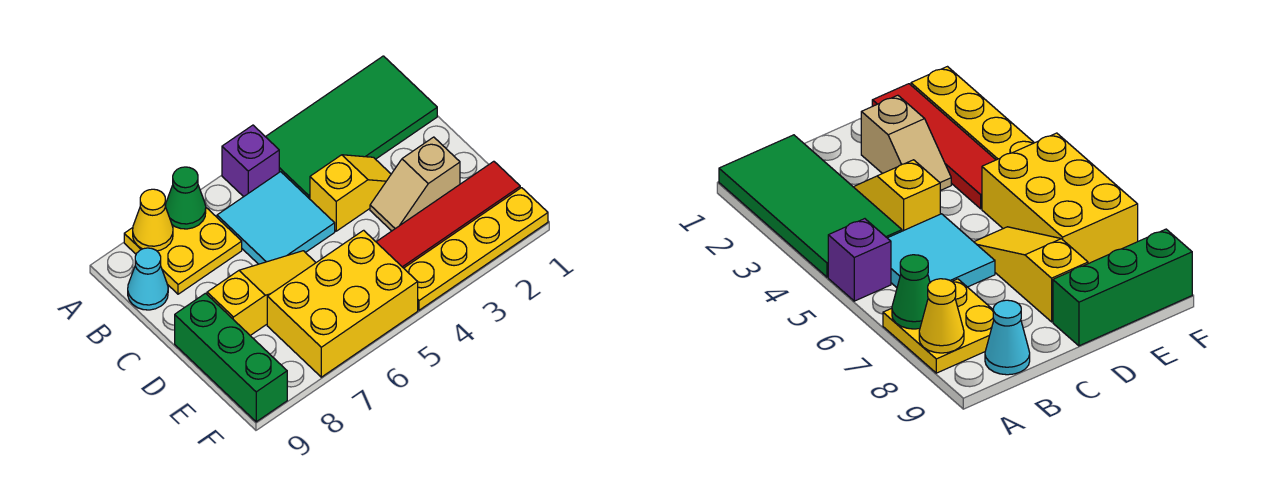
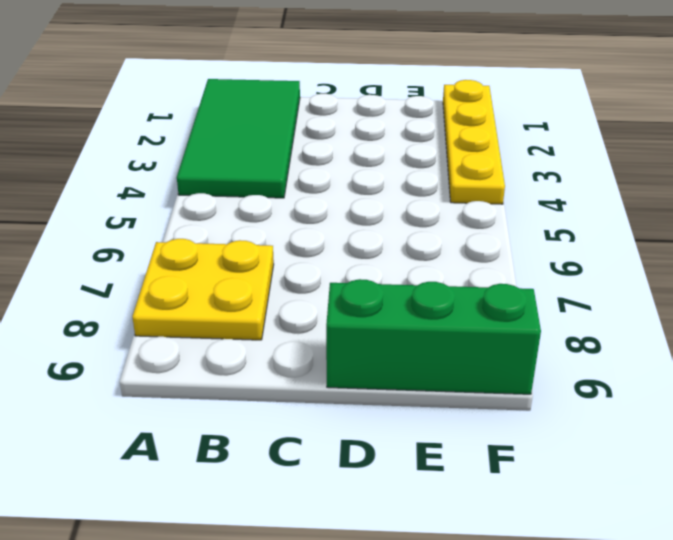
none -> purple brick A5 level 1
none -> cyan tile B5:C6 level 1
none -> cyan cone B9 level 1

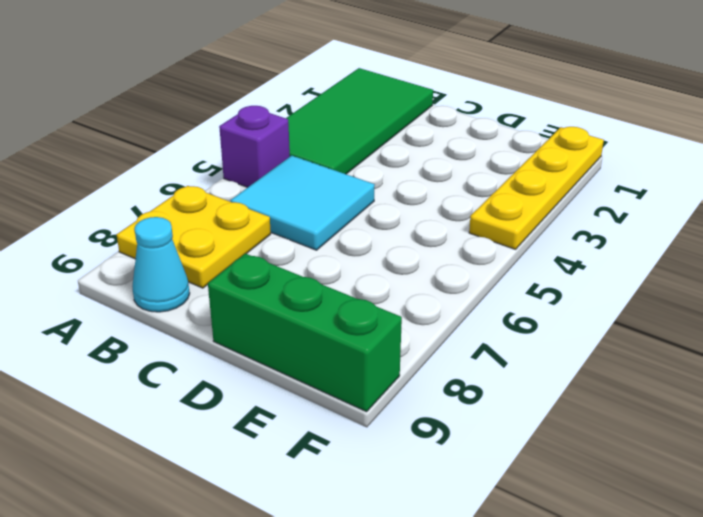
none -> yellow slope C3:C4 level 1 top 4
none -> tan slope D2:D3 level 1 top 2
none -> yellow slope D6:D8 level 1 top 8

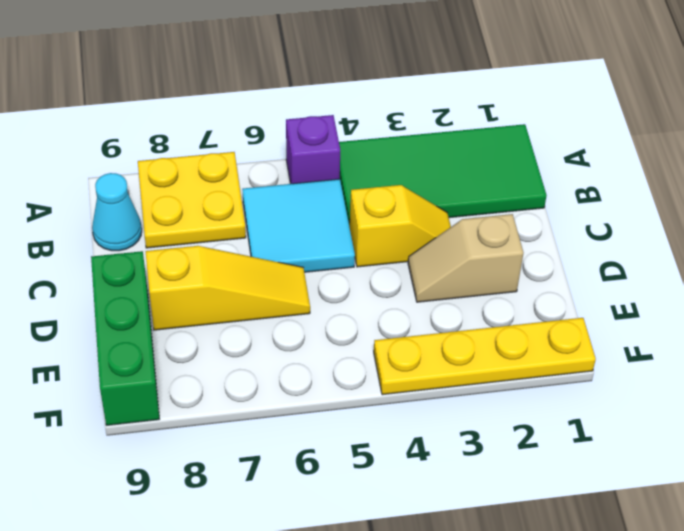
none -> red tile E1:E4 level 1
none -> yellow brick E5:F7 level 1
none -> green cone A7 level 2

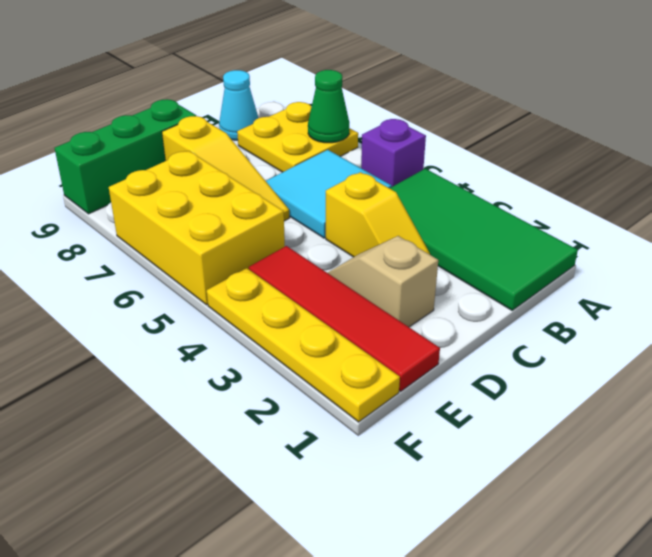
none -> yellow cone A8 level 2

